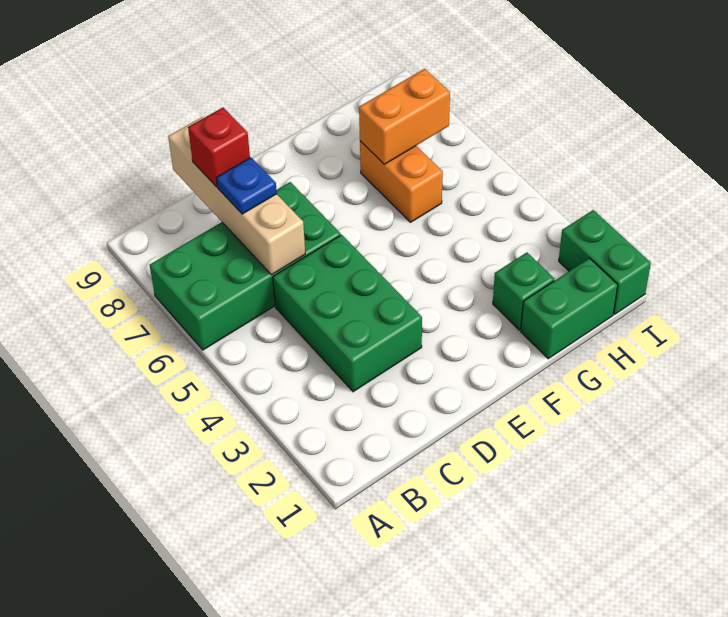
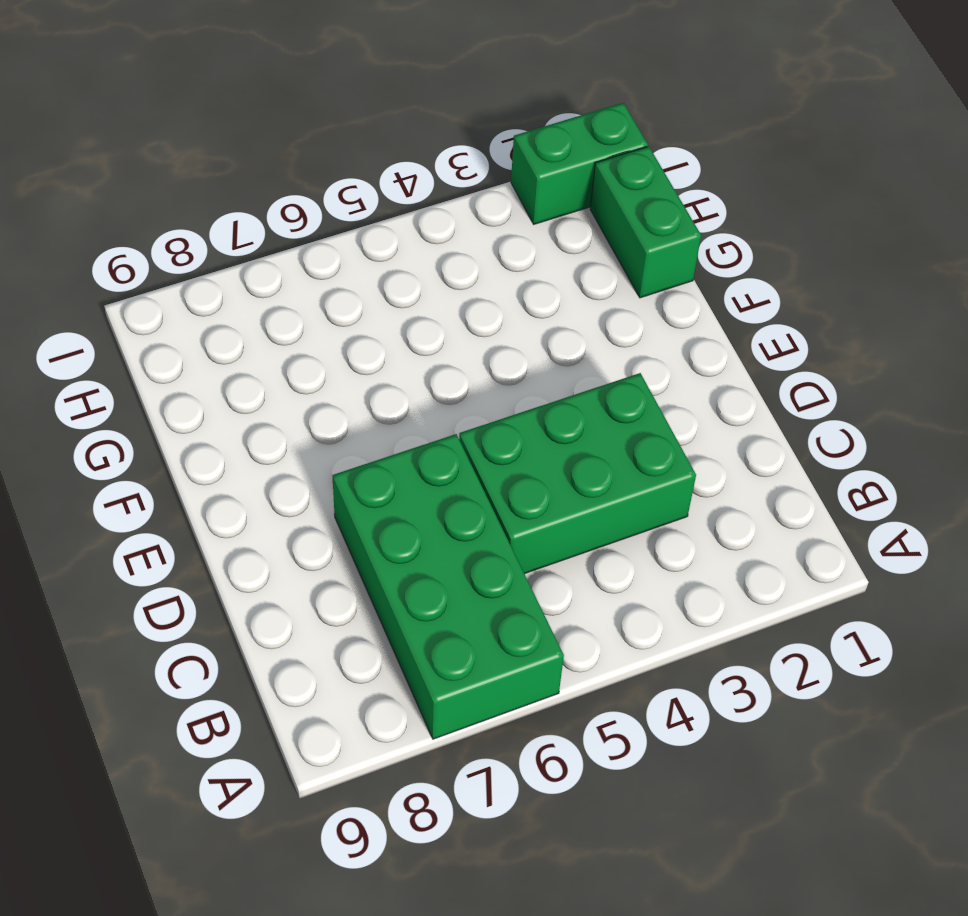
none -> green brick G2 level 1
none -> orange brick G6:G7 level 1

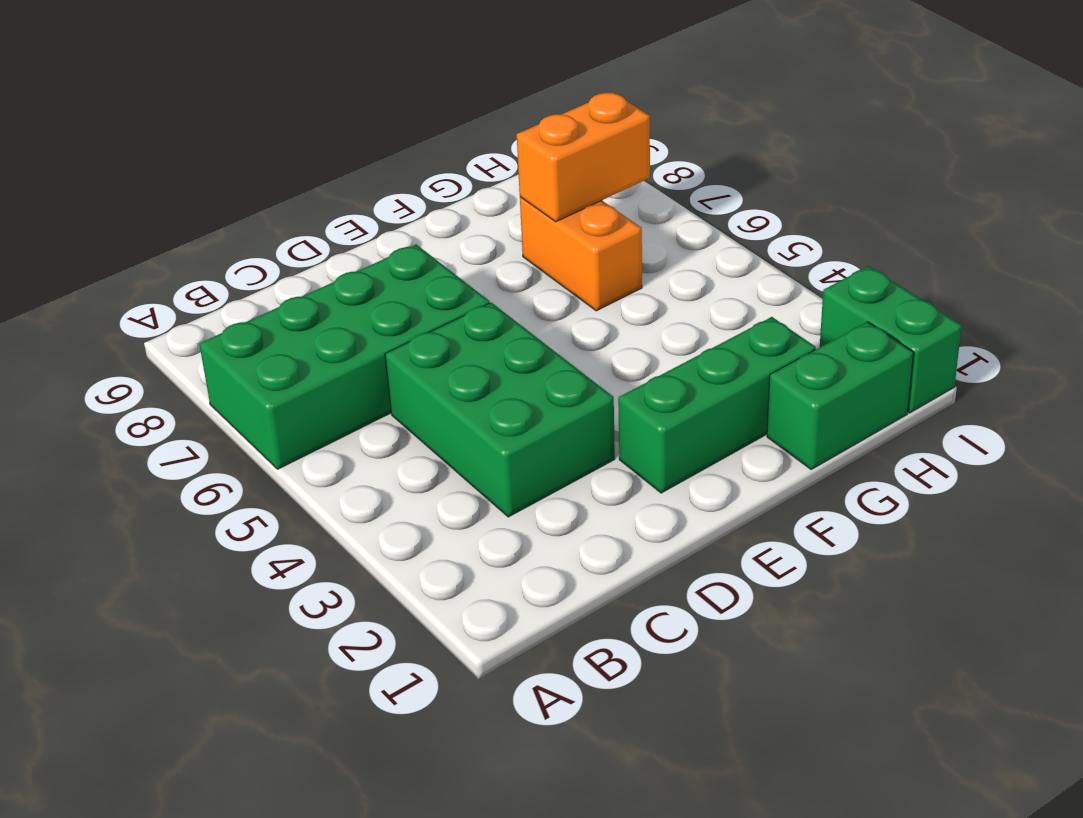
green brick E2:G2 level 1 -> green brick G2 level 1
none -> tan brick C6:C9 level 2
none -> blue plate C7 level 3

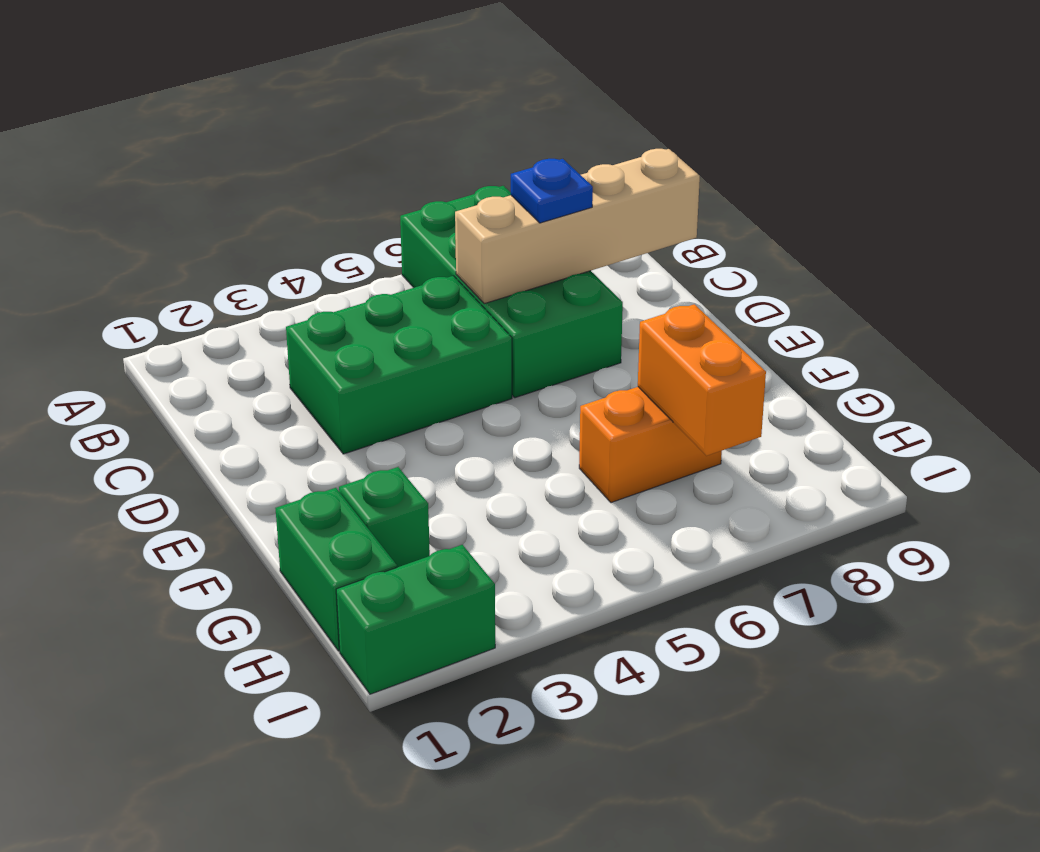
none -> red brick C8 level 3

